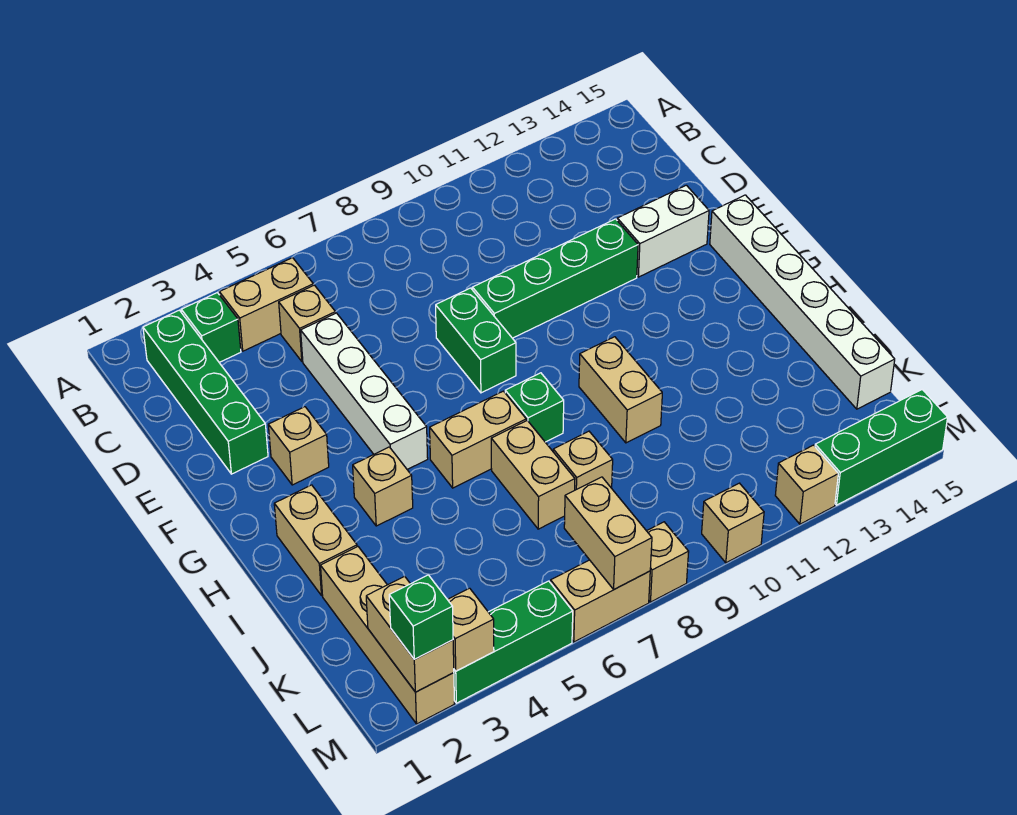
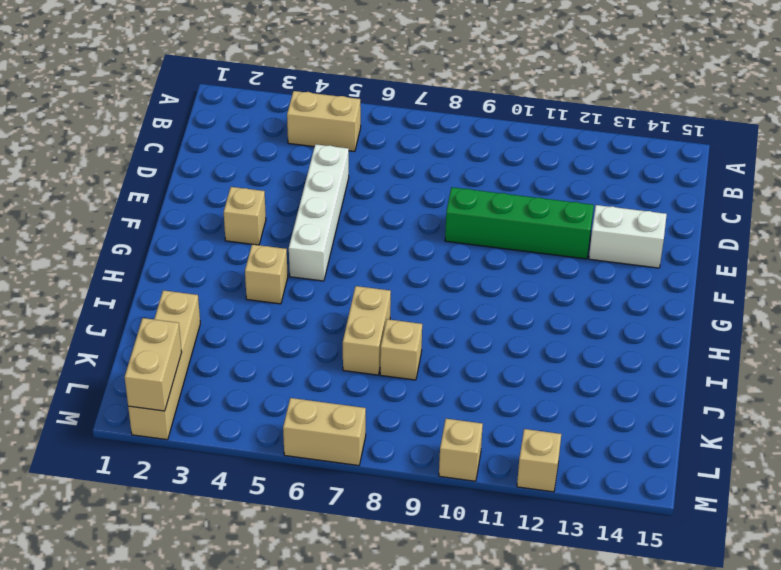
none -> green brick B2:E2 level 1
none -> green brick B3 level 1
none -> tan brick C5 level 1

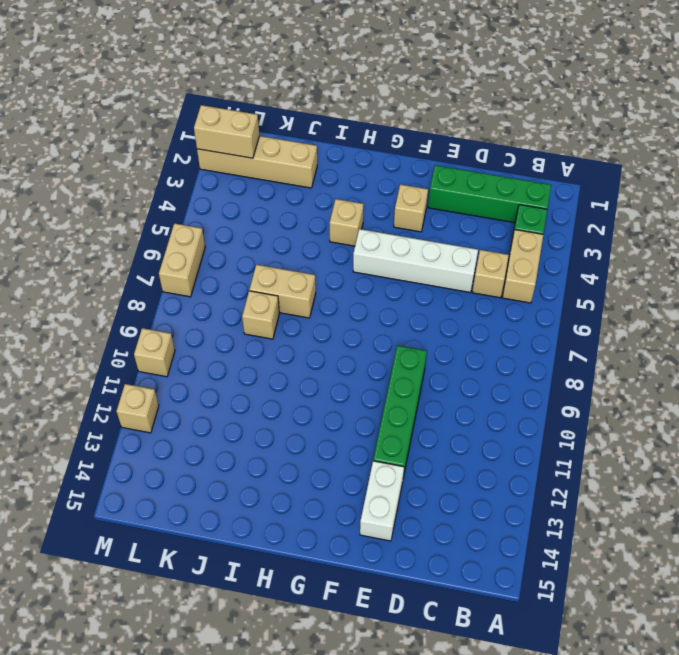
none -> green brick E8:F8 level 1
none -> white brick F15:K15 level 1
none -> tan brick H2:I2 level 1

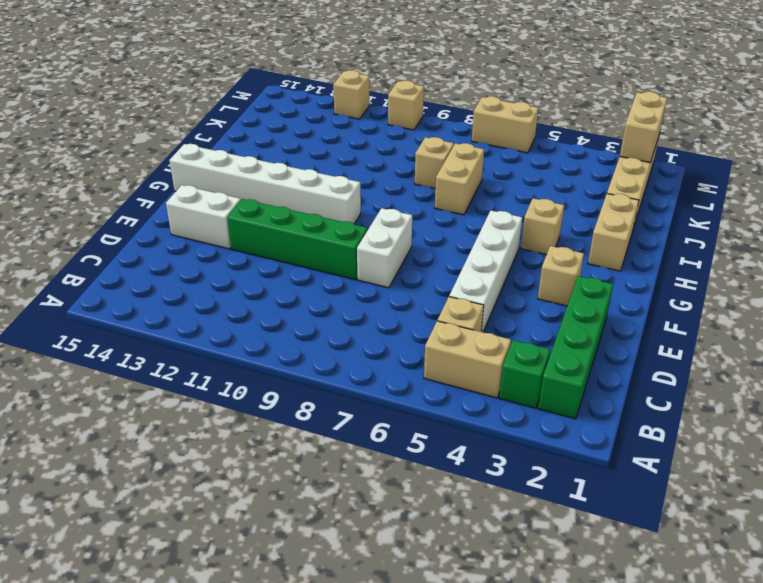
white brick E8:F8 level 1 -> green brick E8:F8 level 1
white brick G10:G15 level 1 -> white brick F15:K15 level 1
none -> tan brick H6:H7 level 1
none -> green brick H8 level 1
none -> tan brick H10:I10 level 1

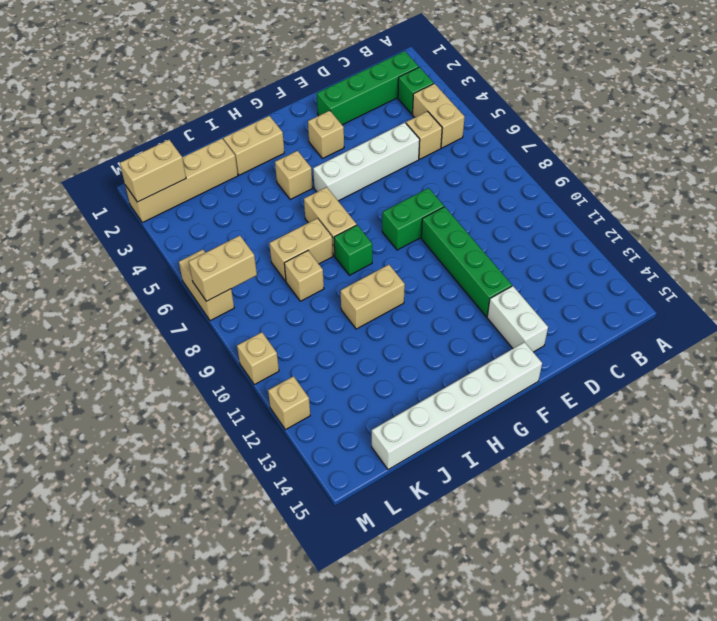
none -> green brick M3:M5 level 1
none -> tan brick M8 level 1
none -> green brick M13:M15 level 1

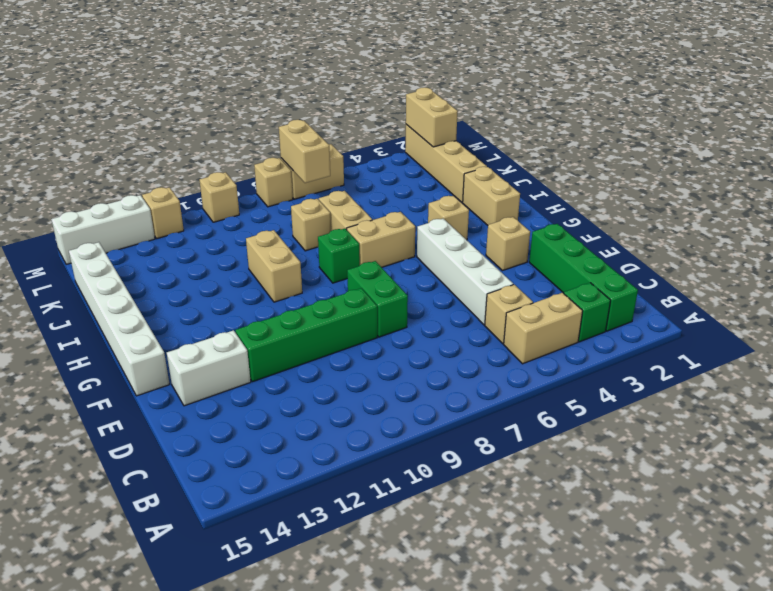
white brick M13:M15 level 1 -> green brick M13:M15 level 1
none -> green brick M3:M5 level 1
none -> tan brick M3 level 2
none -> green brick M2 level 3

